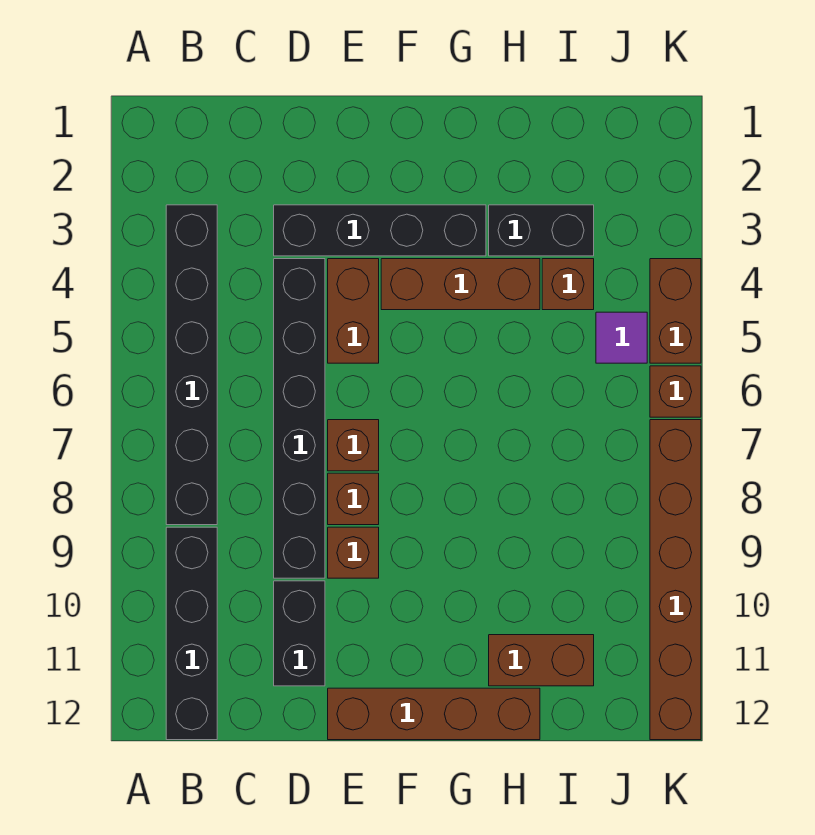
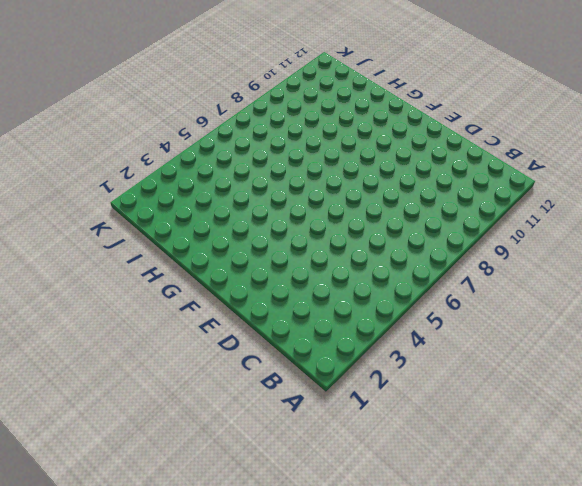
none -> black brick B3:B8 level 1
none -> black brick B9:B12 level 1
none -> black brick D3:G3 level 1

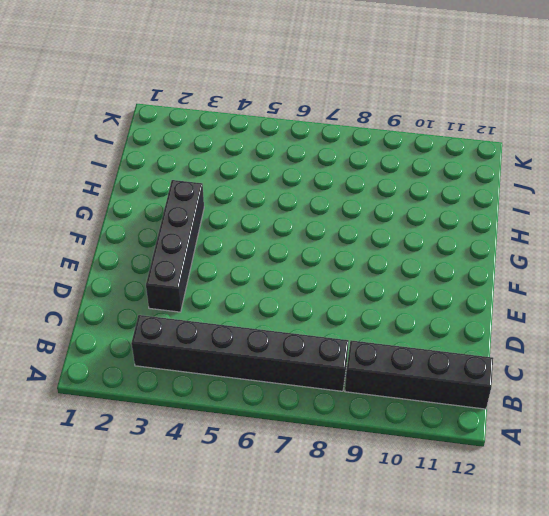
none -> black brick D4:D9 level 1
none -> black brick D10:D11 level 1
none -> brown brick E4:E5 level 1

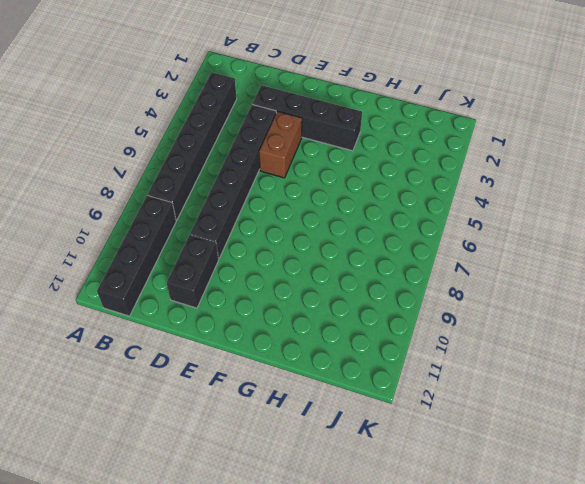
none -> brown brick E7 level 1
none -> brown brick E8 level 1
none -> brown brick E9 level 1

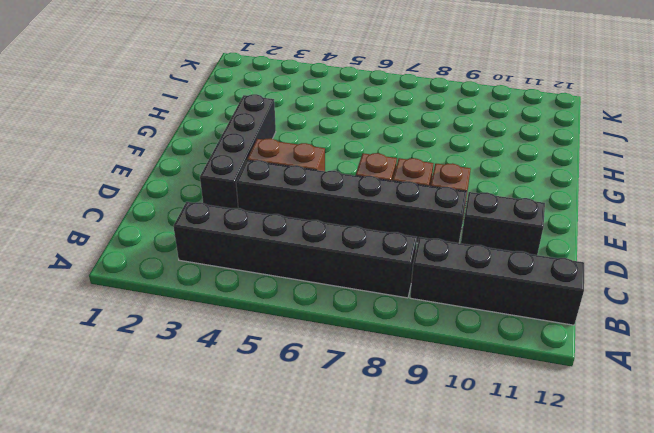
none -> brown brick E12:H12 level 1
none -> brown brick F4:H4 level 1
none -> black brick H3:I3 level 1

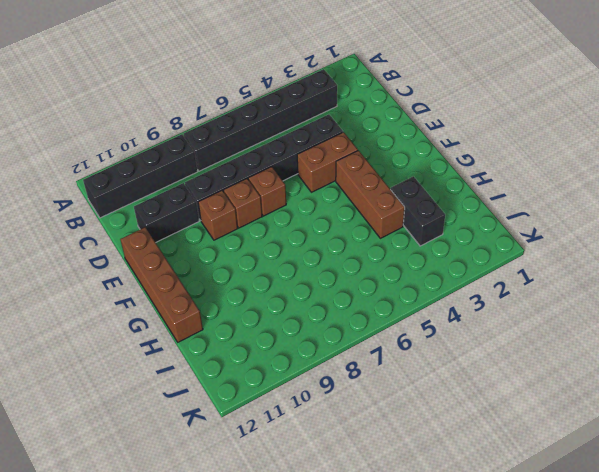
none -> black brick D3:G3 level 1
none -> brown brick H11:I11 level 1
none -> brown brick I4 level 1

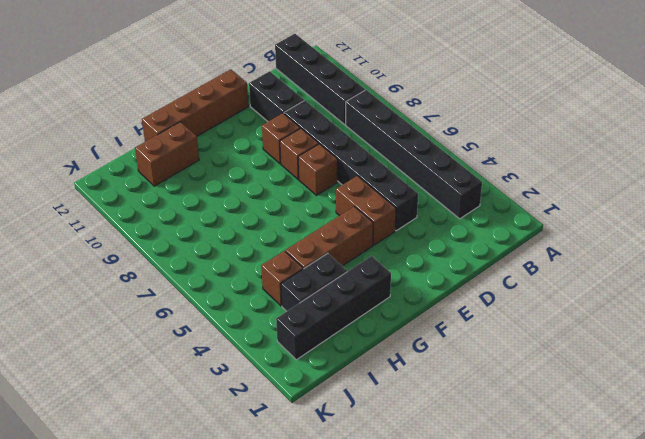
black brick G2:J2 level 1 -> black brick D3:G3 level 1
none -> purple tile J5 level 1
none -> brown brick K4:K5 level 1
none -> brown brick K6 level 1

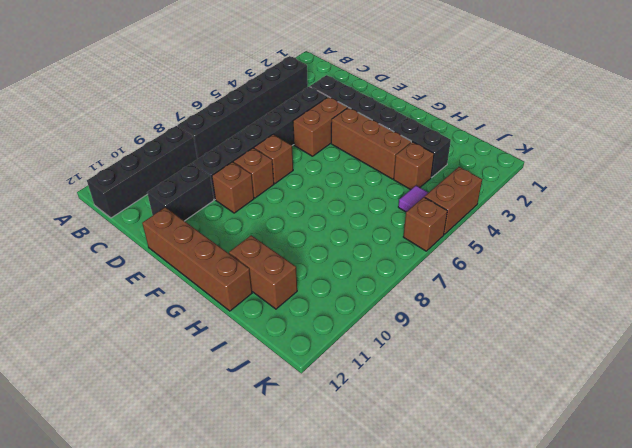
none -> brown brick K7:K12 level 1

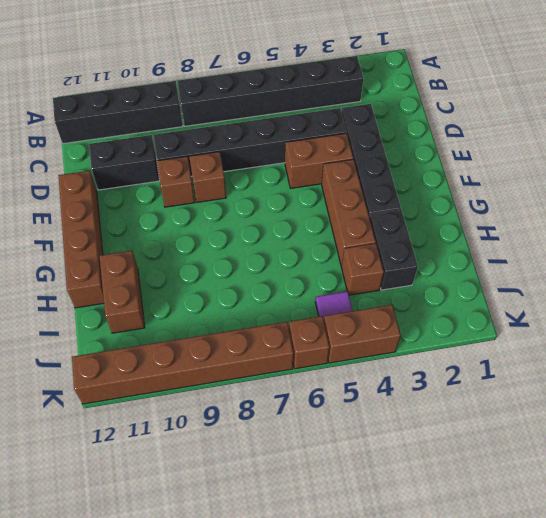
none -> brown brick E7 level 1

